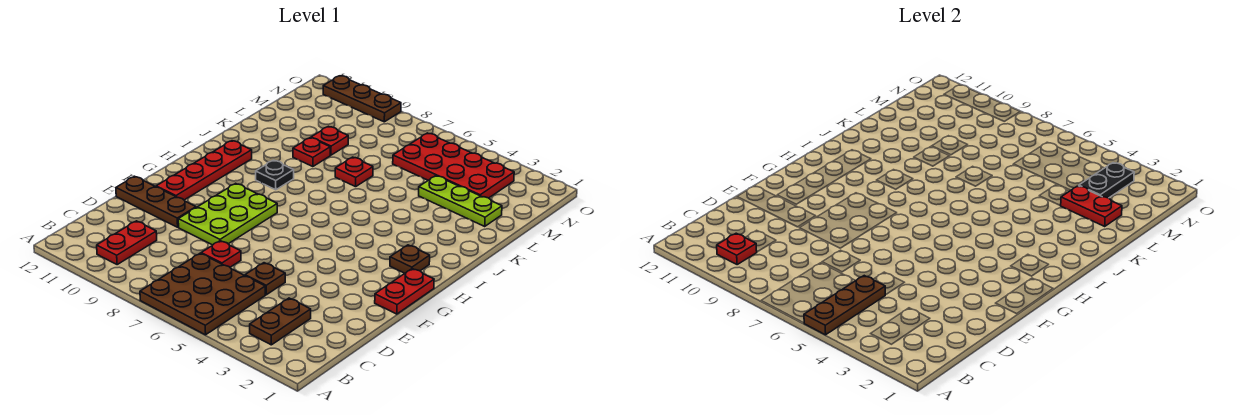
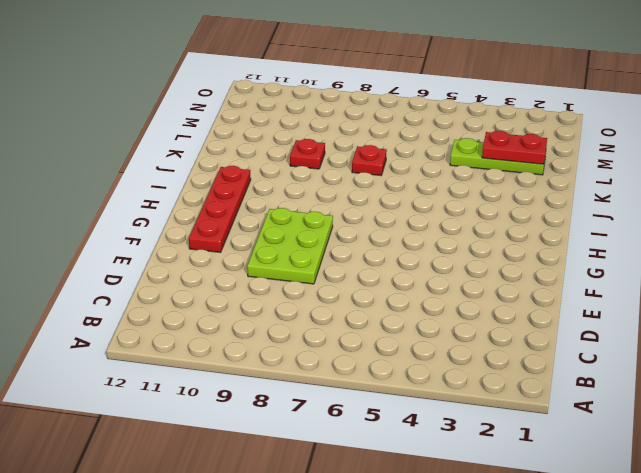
none -> brown plate A5:C7 level 1
none -> brown plate B3:C3 level 1
none -> red plate B10:C10 level 1

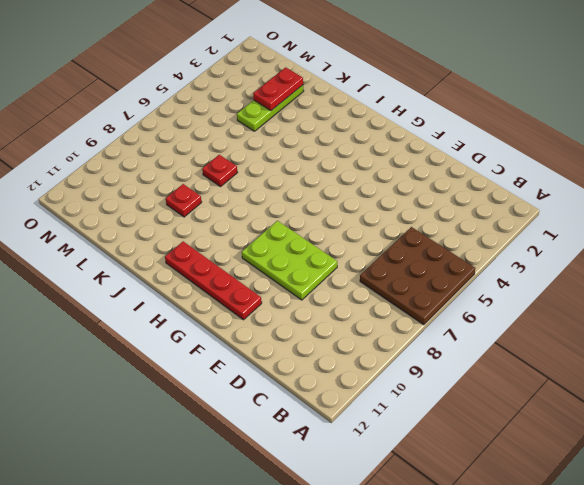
none -> brown plate B3:C3 level 1
none -> red plate B10:C10 level 1
none -> brown plate D5 level 1

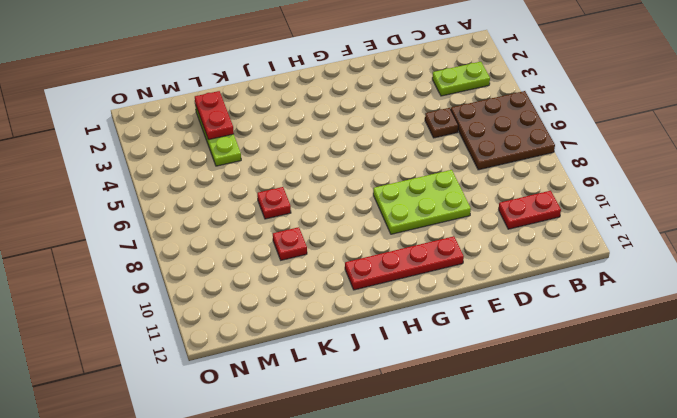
lime plate B3:C3 level 1 -> brown plate B3:C3 level 1
none -> red plate D7 level 1
none -> brown plate E10:E12 level 1
none -> red plate F1:G1 level 1

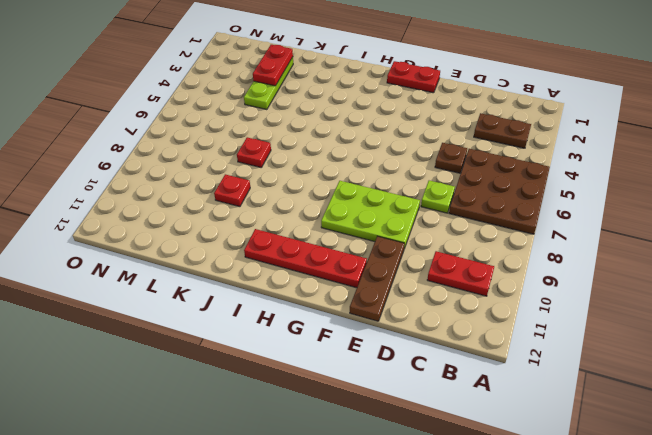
lime plate D7 level 1 -> red plate D7 level 1
none -> brown plate H2 level 1
none -> black plate I9 level 1
none -> red plate L9 level 1

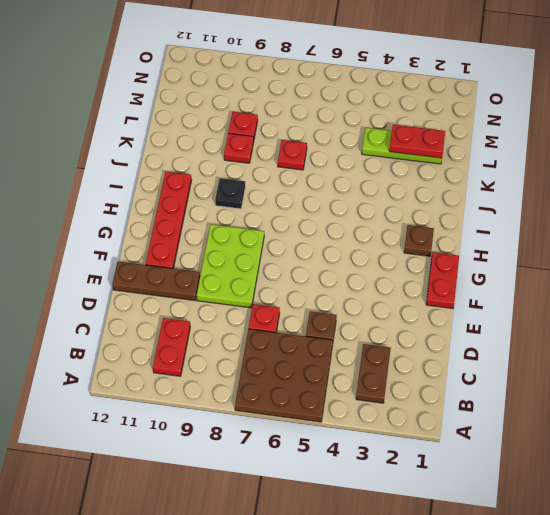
none -> red plate M3:N6 level 1
none -> brown plate O9:O11 level 1
none -> brown plate A5:C5 level 2

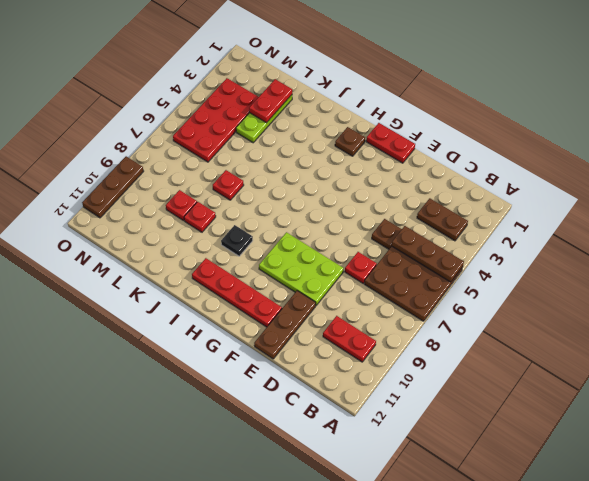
none -> red plate B10 level 2
none -> black plate M3:N3 level 2

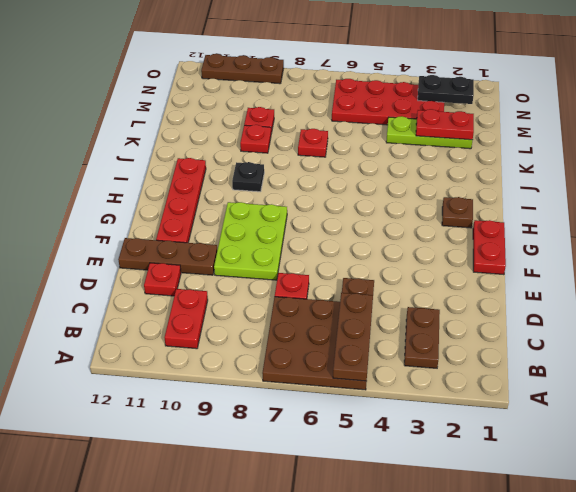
red plate D11 level 1 -> red plate B10 level 2
black plate N2:N3 level 2 -> black plate M3:N3 level 2

